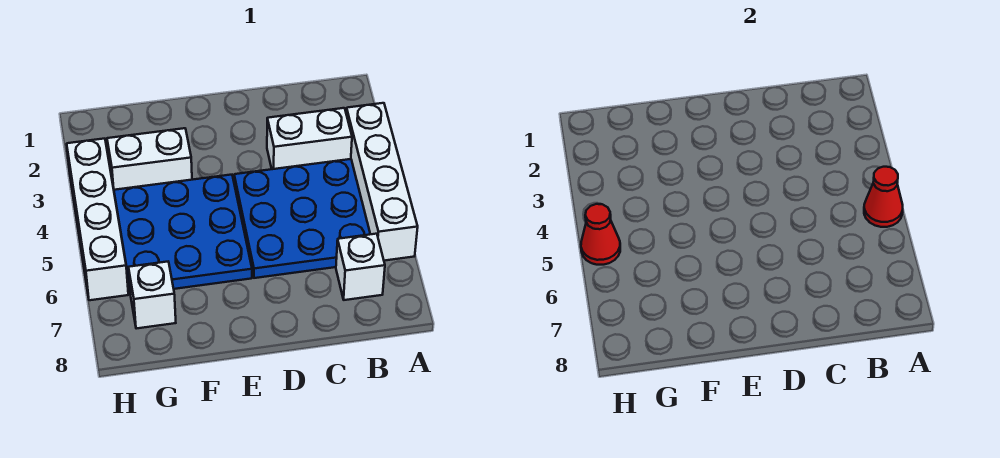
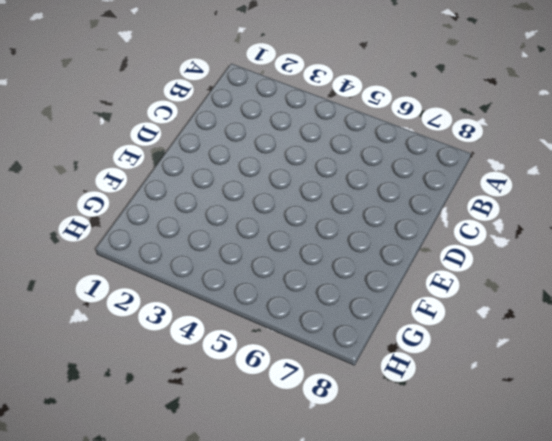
none -> white brick A3:A6 level 1
none -> white brick B3:C3 level 1

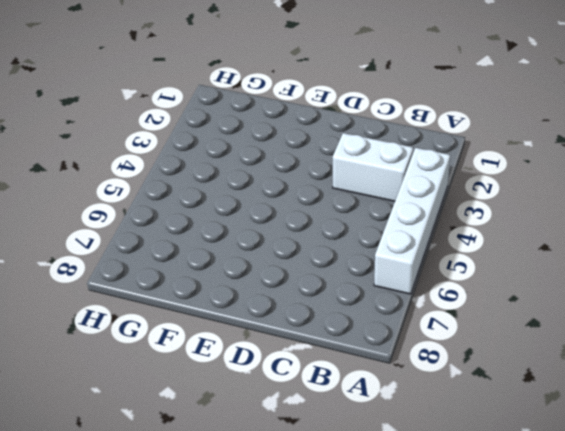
none -> blue plate B4:D6 level 1
none -> white brick B7 level 1

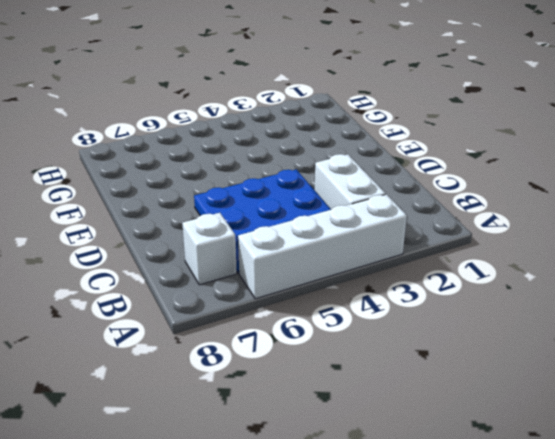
none -> blue plate E4:G6 level 1
none -> white brick F3:G3 level 1

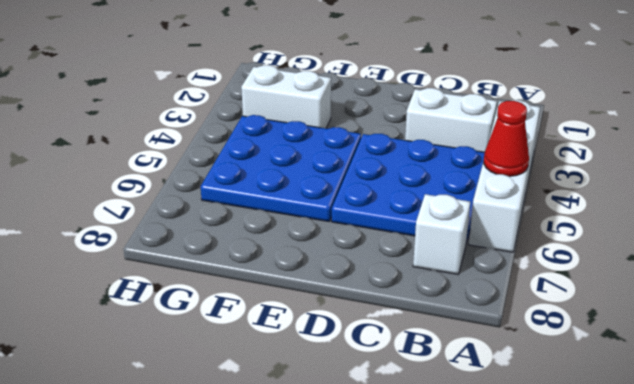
none -> white brick G7 level 1
none -> white brick H3:H6 level 1

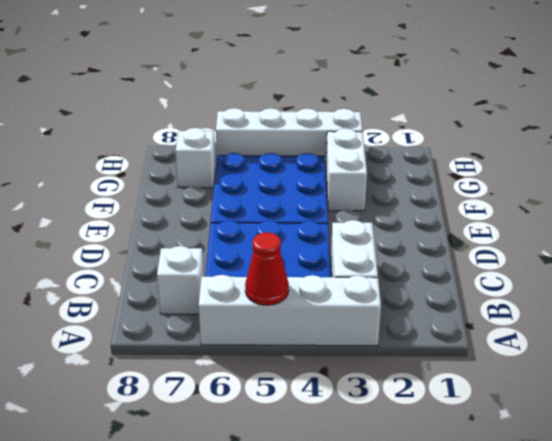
none -> red cone H5 level 2

